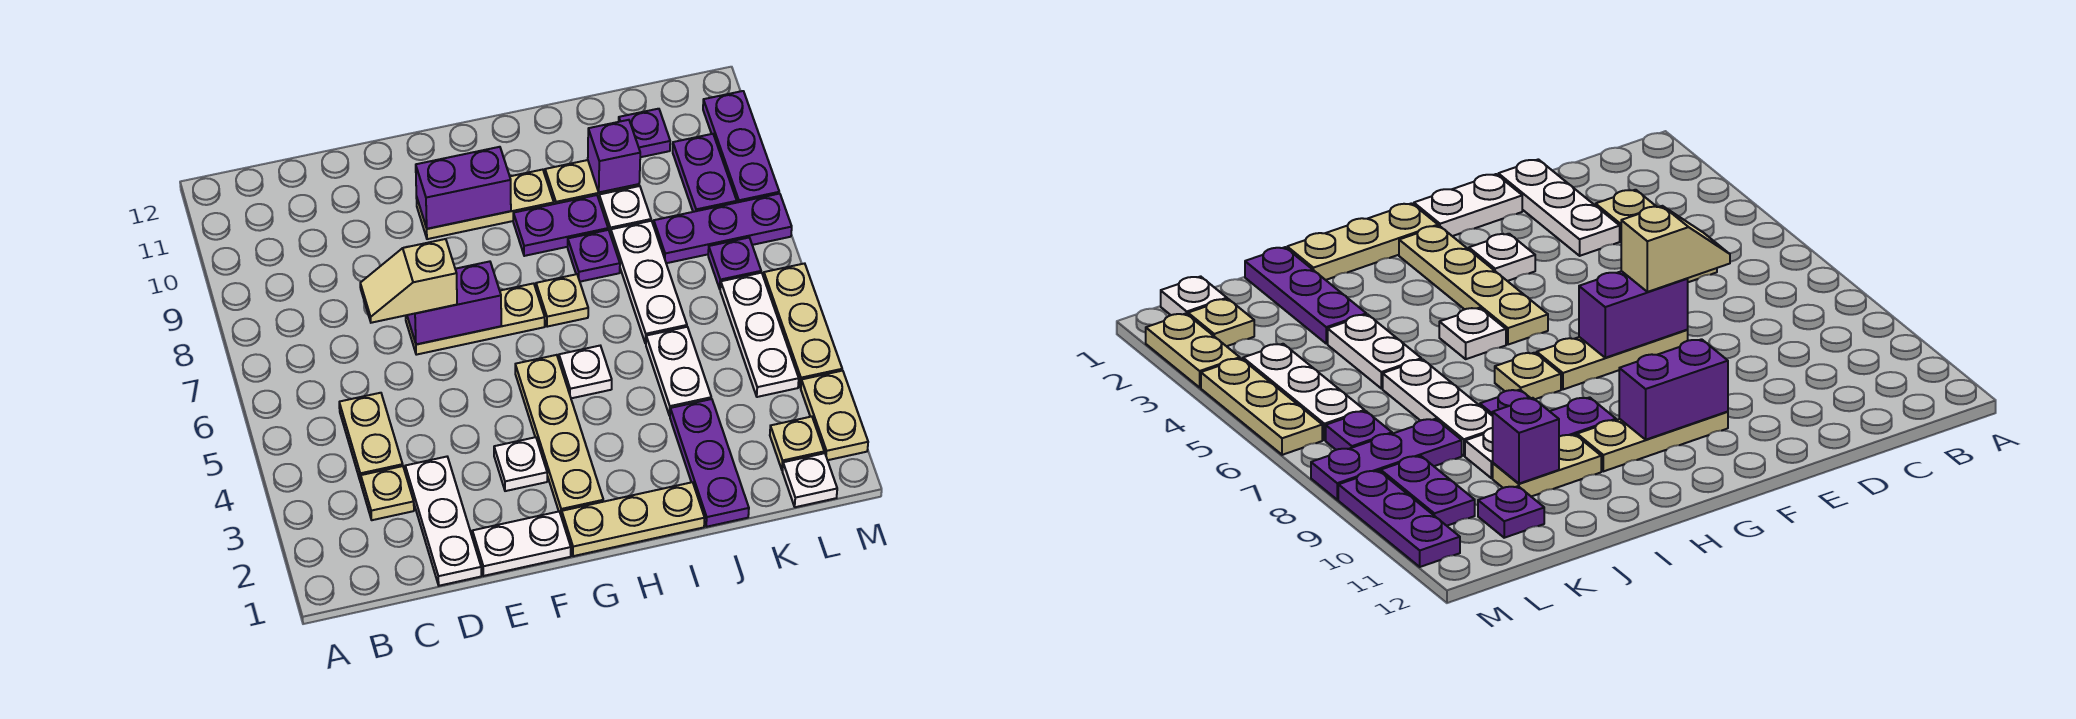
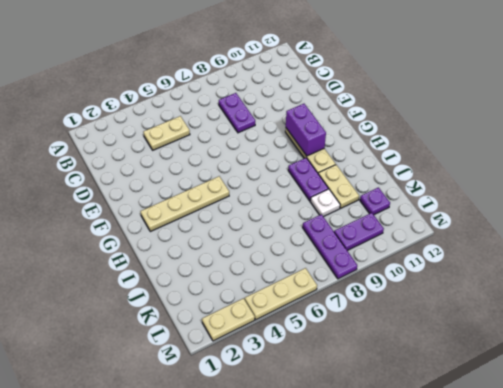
purple plate C8:D8 level 1 -> none
none -> tan plate C3 level 1
none -> white plate D1:D3 level 1
none -> white plate E1:F1 level 1
none -> tan plate E7:G7 level 1

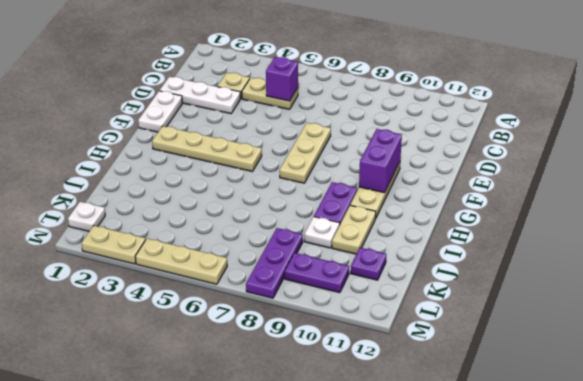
purple brick C5 level 2 -> purple brick J10 level 2
none -> white plate F3 level 1
none -> tan plate G1:I1 level 1
none -> white plate H5 level 1
none -> tan plate H7 level 1

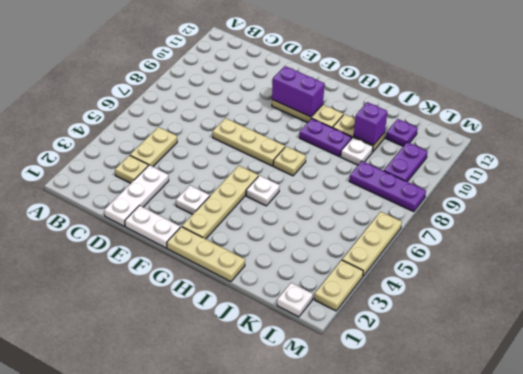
none -> purple plate I8 level 1
none -> purple plate J1:J3 level 1
none -> white plate J4:J5 level 1
none -> white plate J6:J8 level 1

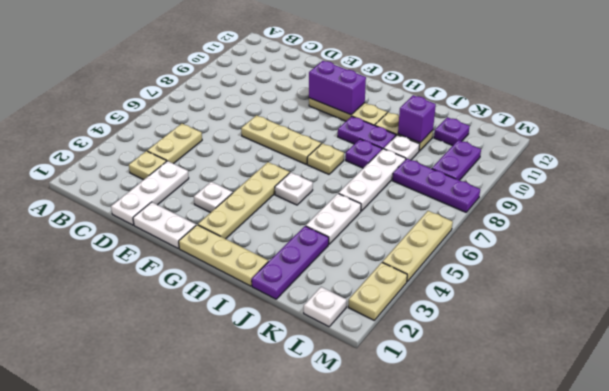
none -> tan plate L2 level 1
none -> white plate L4:L6 level 1
none -> purple plate L7 level 1
none -> purple plate M9:M11 level 1

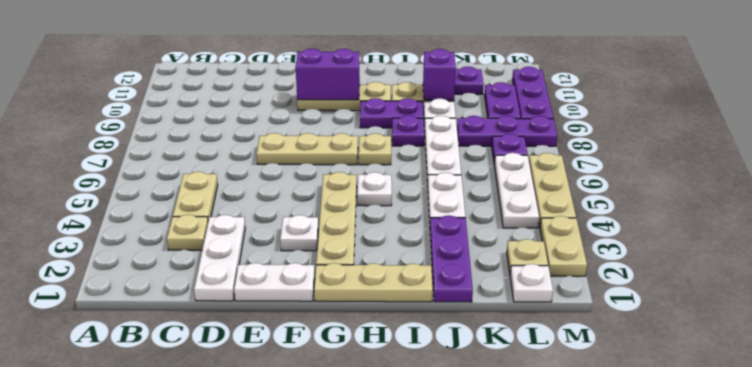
none -> purple brick E7:F7 level 2
none -> tan slope D7:E7 level 3 top E

